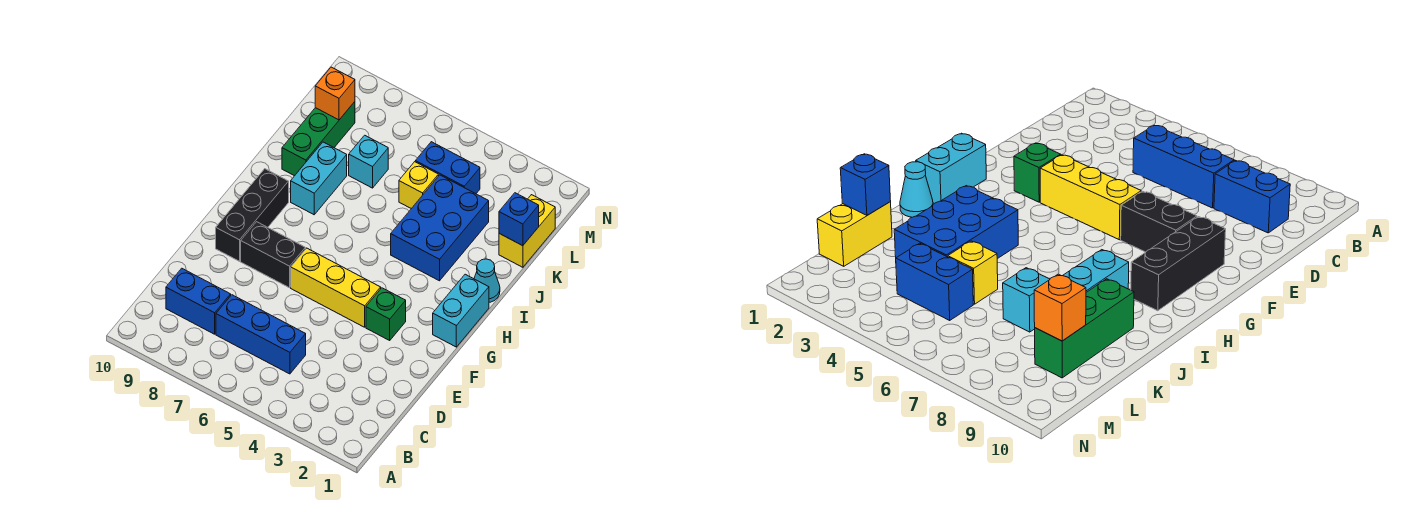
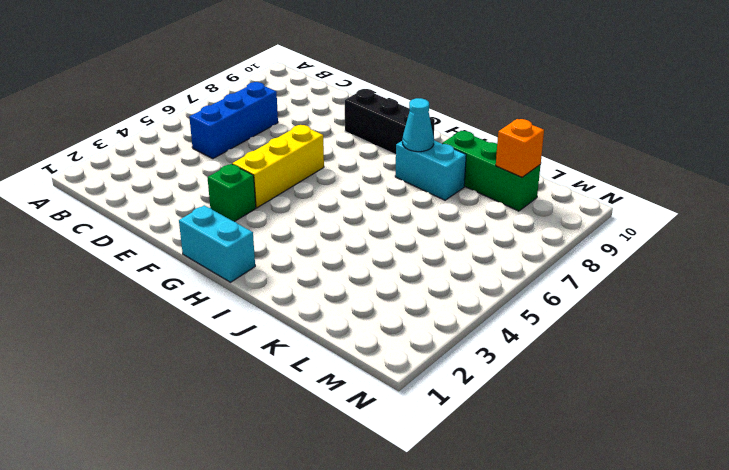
cyan cone I8 level 2 -> cyan cone I1 level 1
none -> blue brick C8:C9 level 1
none -> black brick F7:F8 level 1
none -> blue brick I3:K4 level 1

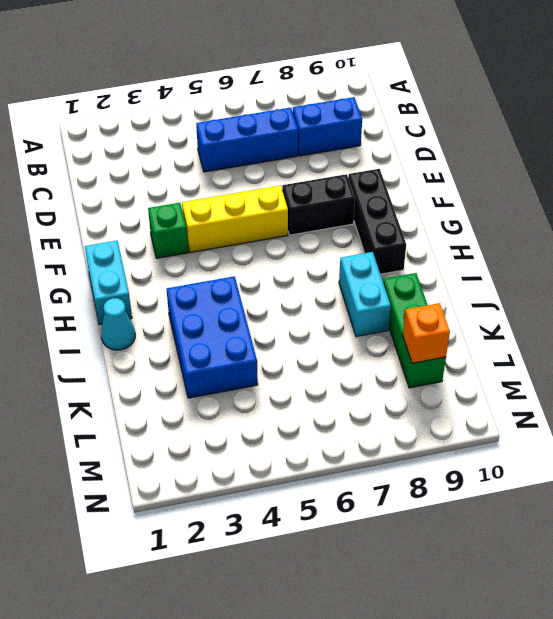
none -> yellow brick K1:L1 level 1
none -> yellow brick K5 level 1
none -> cyan brick K7 level 1

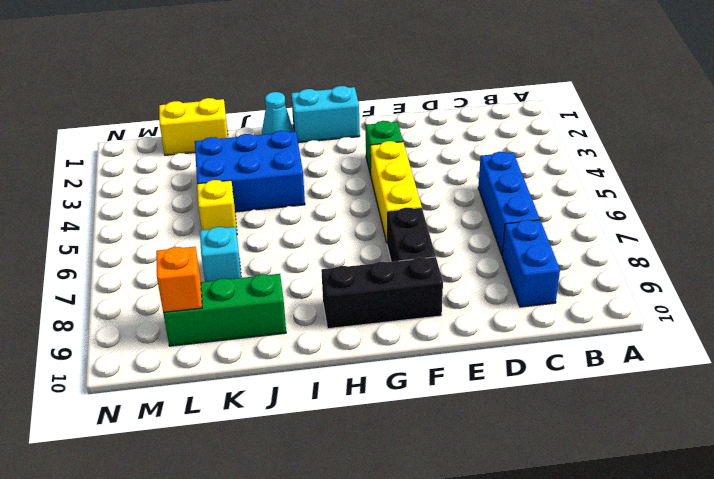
none -> cyan brick I8:J8 level 1
none -> blue brick L4:L5 level 1
none -> blue brick K1 level 2

